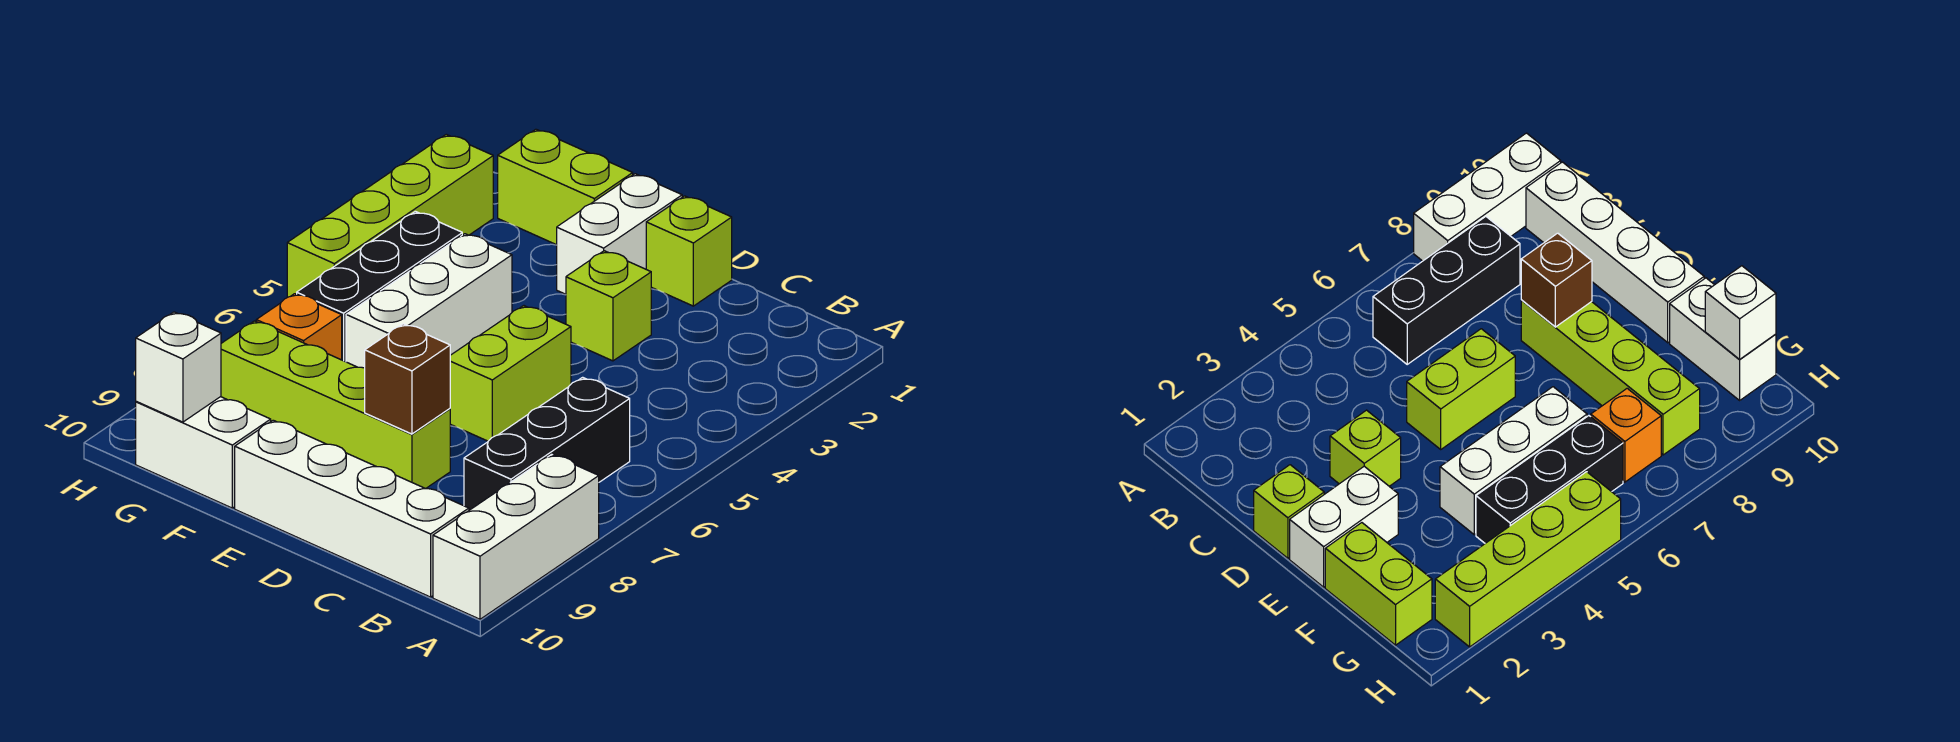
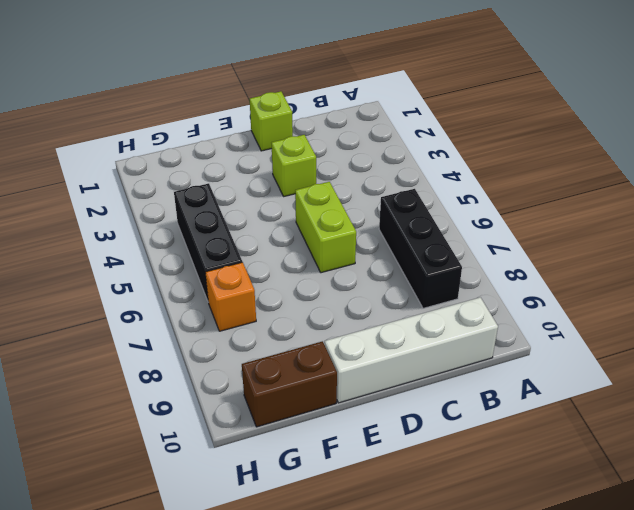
brown brick F10:G10 level 1 -> white brick F10:G10 level 1
none -> white brick A8:A10 level 1
none -> lime brick D8:G8 level 1
none -> white brick E1:E2 level 1

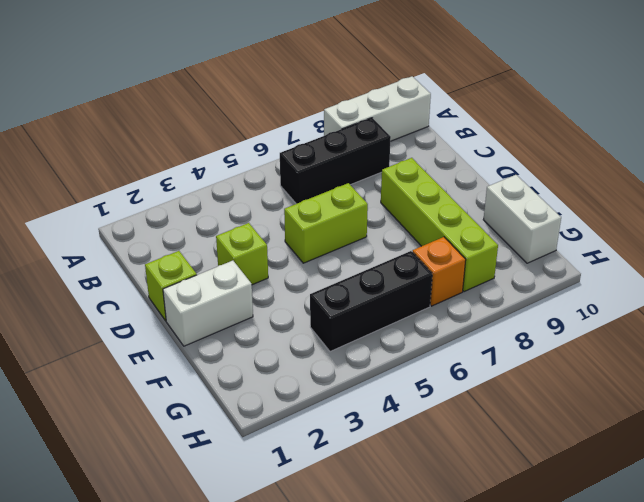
none -> white brick B10:E10 level 1
none -> lime brick F1:G1 level 1
none -> white brick F4:F6 level 1

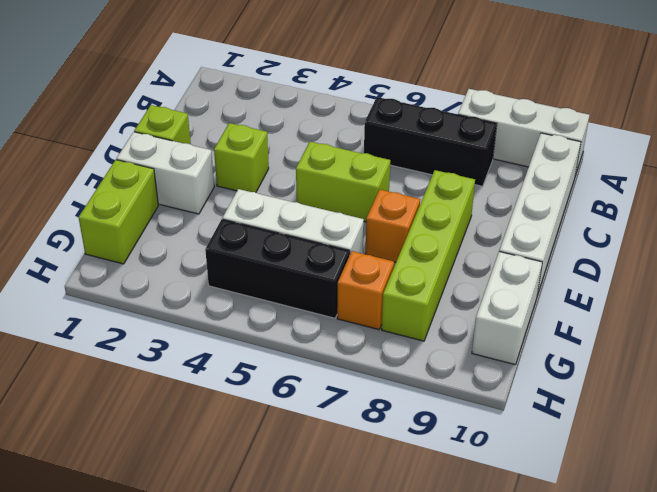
orange brick E7 level 1 -> none
none -> lime brick H2:H5 level 1
none -> brown brick D8 level 2
none -> white brick G10 level 2

